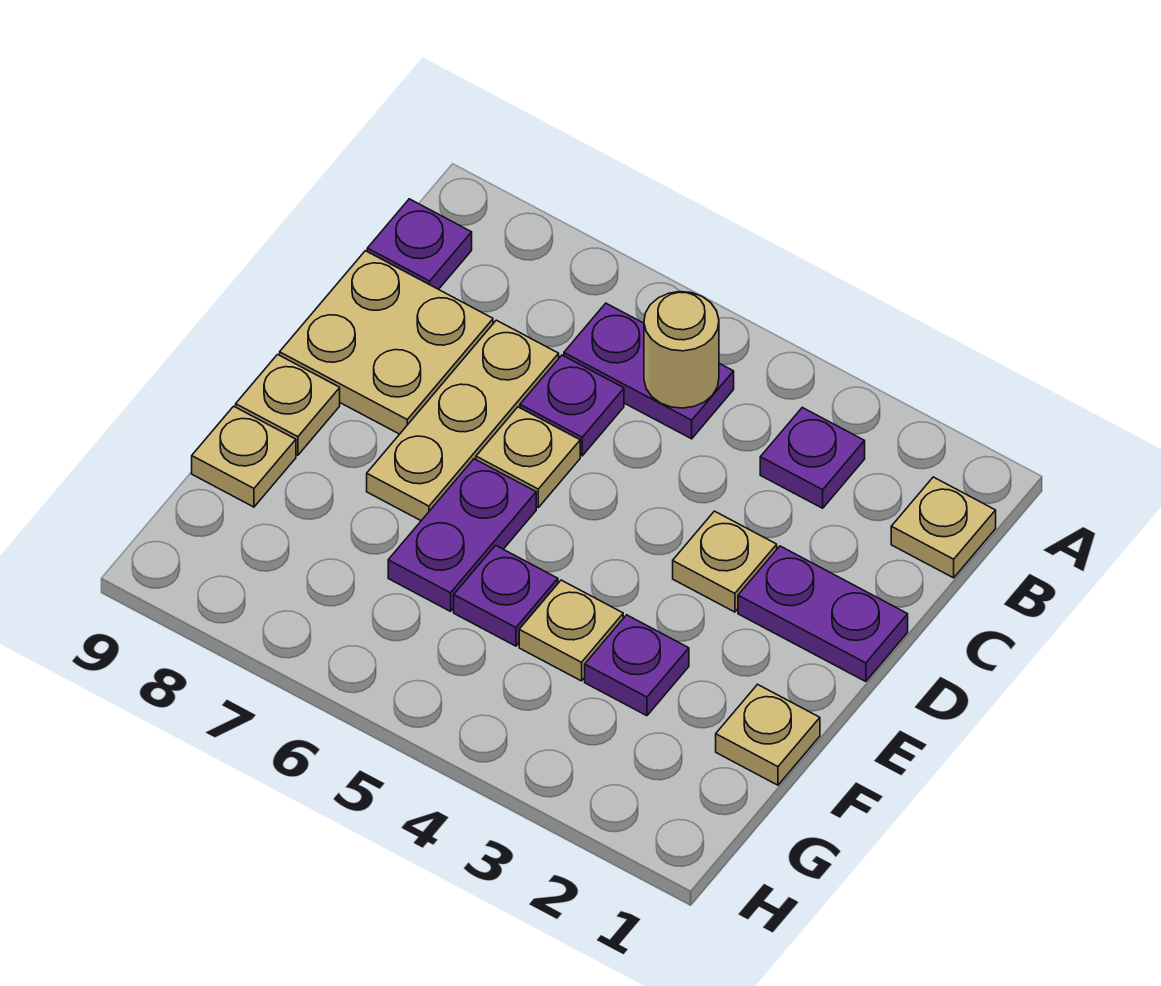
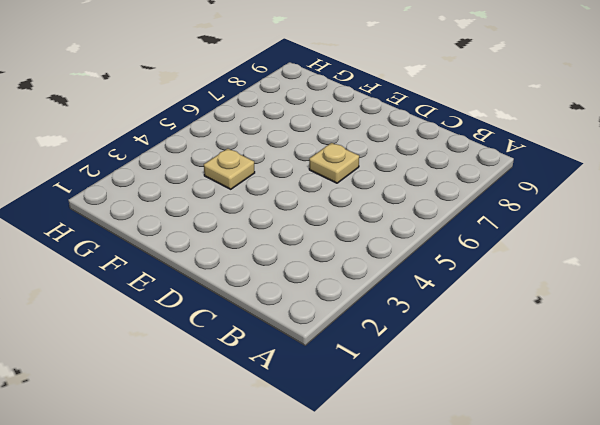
none -> tan plate B1 level 1
none -> purple plate B3 level 1
none -> purple plate B5:B6 level 1

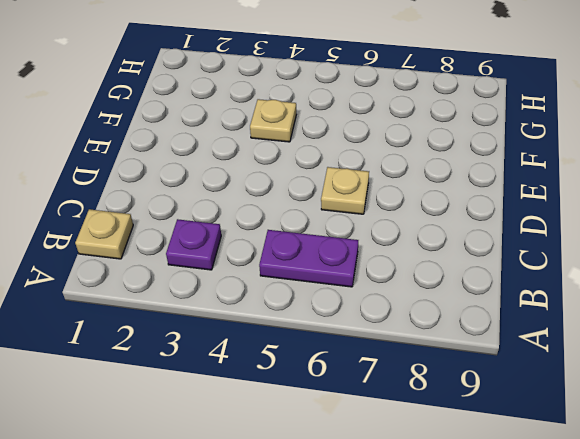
none -> purple plate B9 level 1
none -> purple plate C6 level 1
none -> tan plate C7:E7 level 1

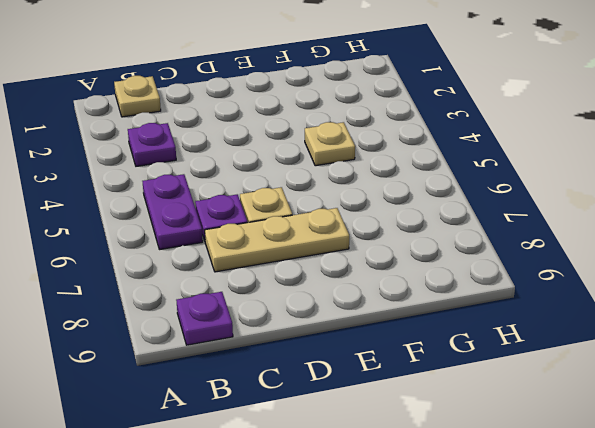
none -> tan plate C8:D9 level 1
none -> purple plate D1:D2 level 1
none -> tan plate D3 level 1

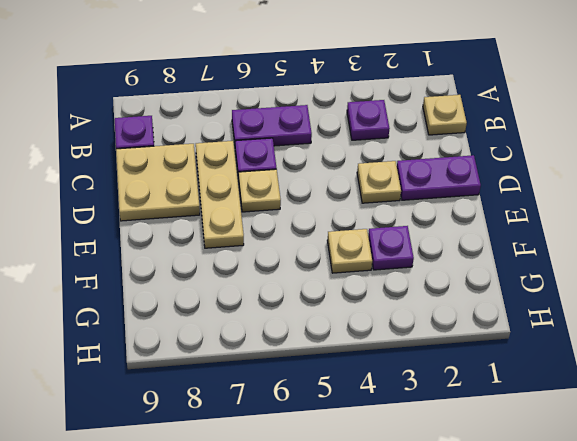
none -> purple plate E6:F6 level 1
none -> tan plate E9 level 1
none -> tan plate F1 level 1

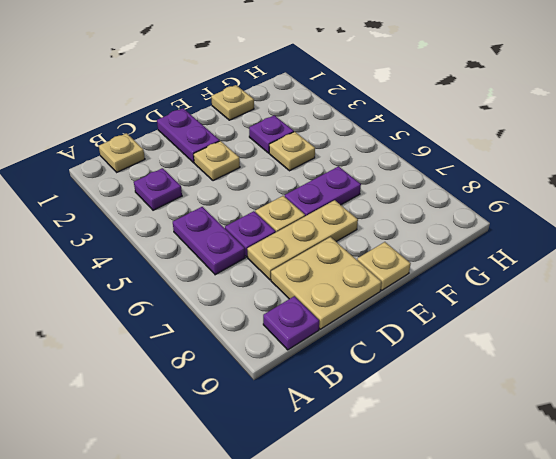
none -> purple plate F5 level 1
none -> tan plate F9 level 1
none -> tan round brick B5 level 2

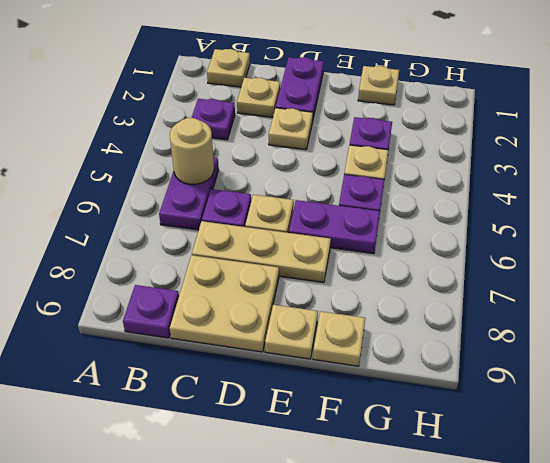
tan plate C2 level 1 -> none

